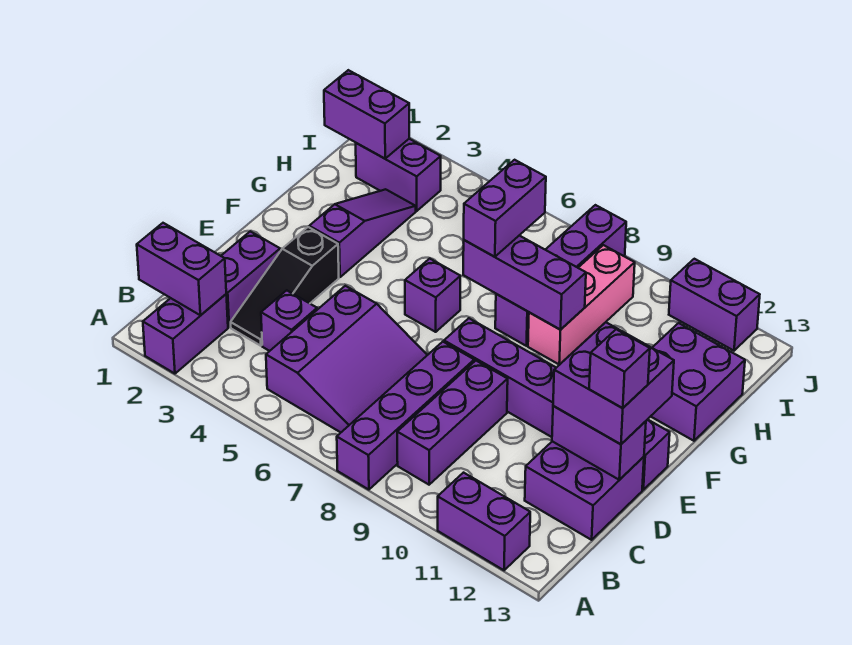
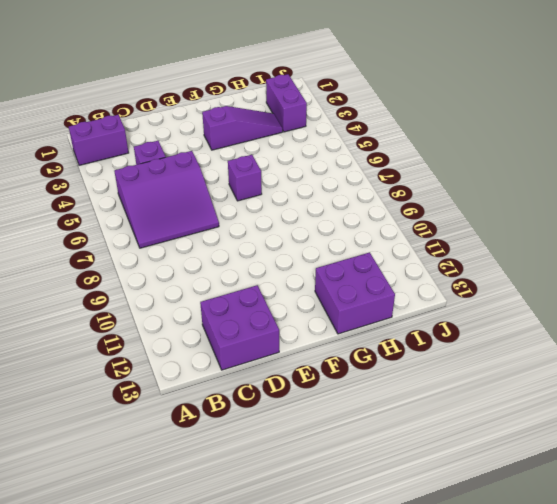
none -> purple brick A8:D8 level 1
none -> purple brick A11:A12 level 1
none -> purple brick B9:D9 level 1

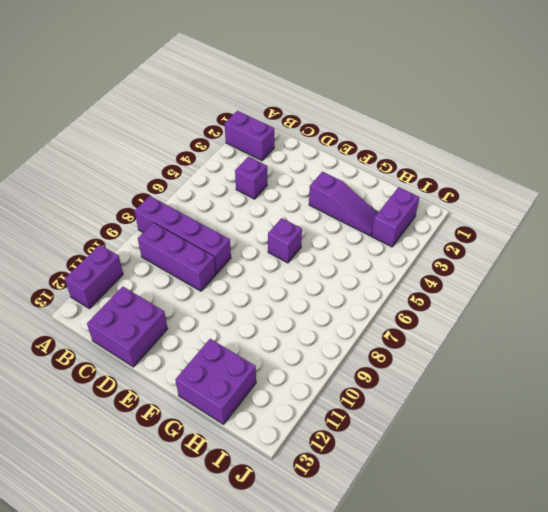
none -> purple slope B5:D7 level 1 top 5
none -> purple brick C2:D2 level 1
none -> black slope C3:E3 level 1 top E

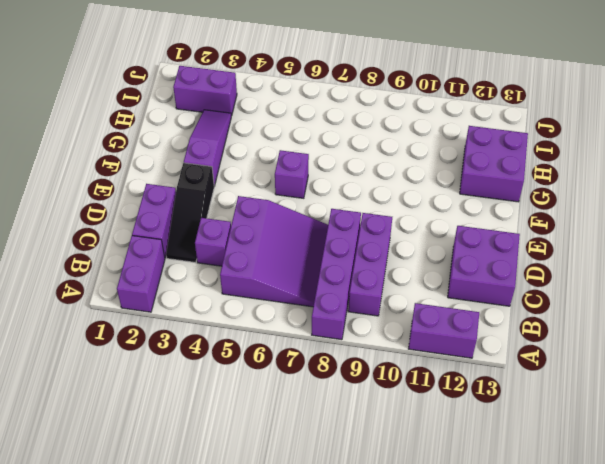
none -> purple brick E8:E13 level 1
none -> purple brick G8:J8 level 1
none -> pink brick G9:I9 level 1

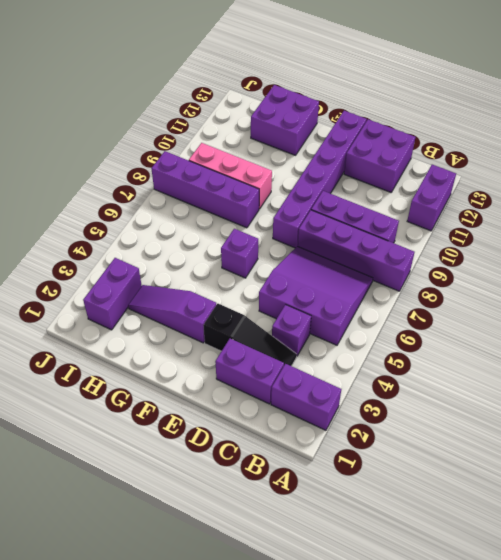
none -> purple brick J11:J12 level 1
none -> purple brick B1:B2 level 2
none -> purple brick D12:D13 level 2

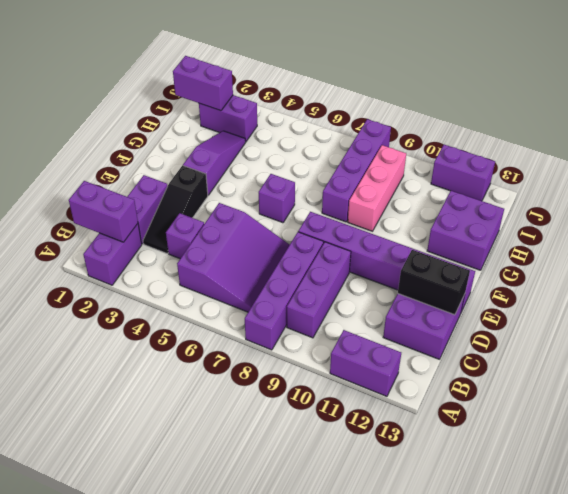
black brick D12:D13 level 2 -> purple brick D12:D13 level 2
none -> purple brick G7:G9 level 2
none -> purple brick D12:E13 level 3
none -> purple brick G7:H7 level 3

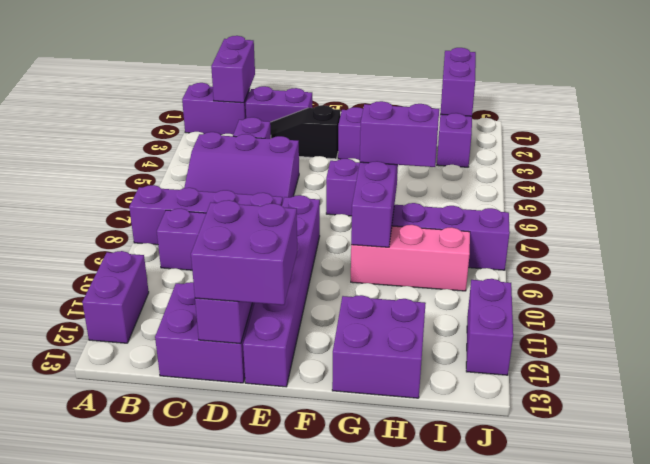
none -> purple brick D13 level 4

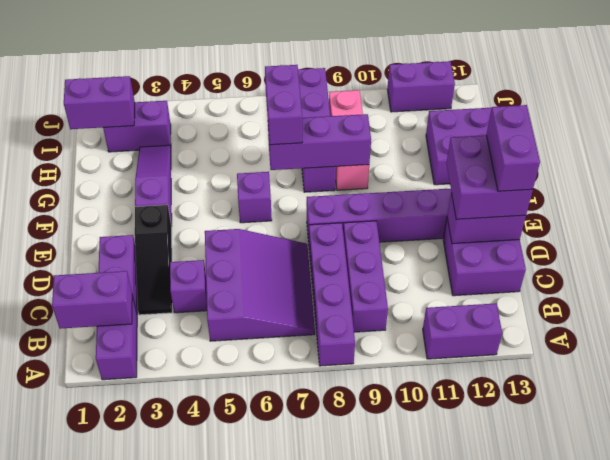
purple brick D13:E13 level 4 -> purple brick D13 level 4

